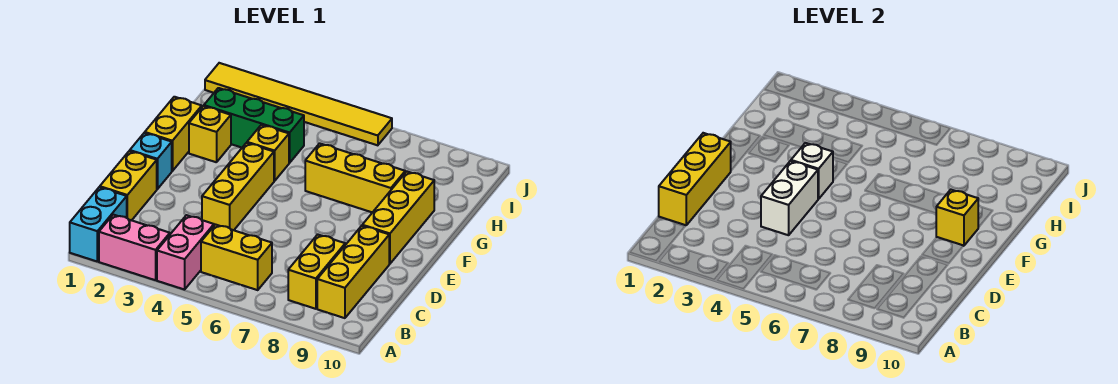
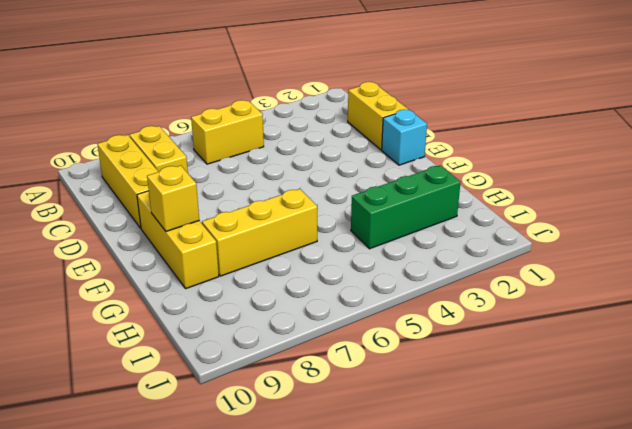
none -> cyan brick A1:B1 level 1
none -> pink brick A2:A3 level 1
none -> pink brick A4:B4 level 1

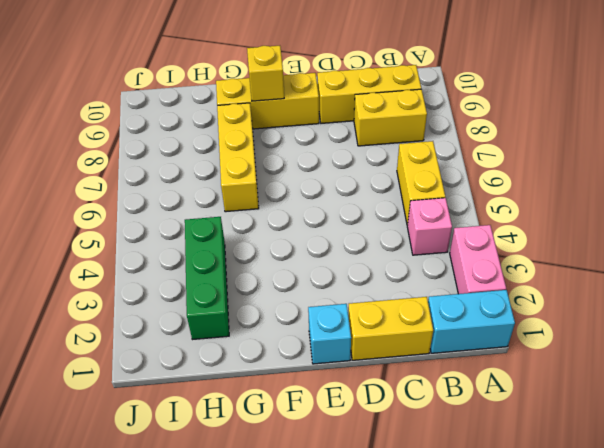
pink brick B4 level 1 -> pink brick A4:B4 level 1
none -> yellow brick D4:F4 level 1
none -> yellow brick F1:G1 level 1
none -> yellow brick G2 level 1

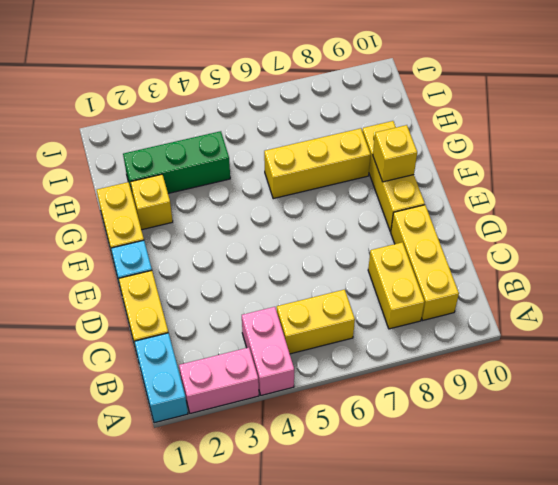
none -> yellow brick D4:F4 level 1
none -> yellow brick G4 level 1
none -> yellow tile J1:J6 level 1

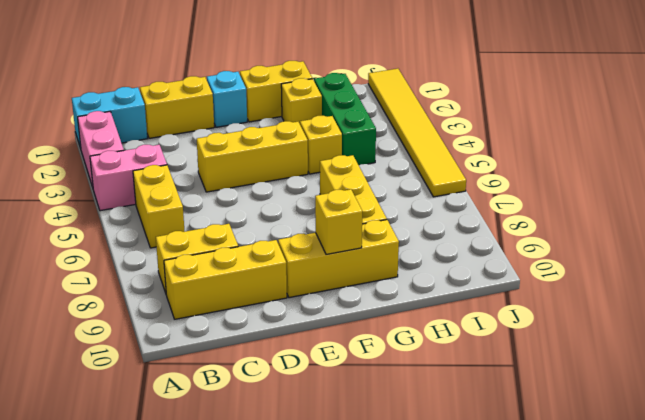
none -> yellow brick C1:E1 level 2
none -> white brick D4:E4 level 2
none -> white brick F4 level 2

